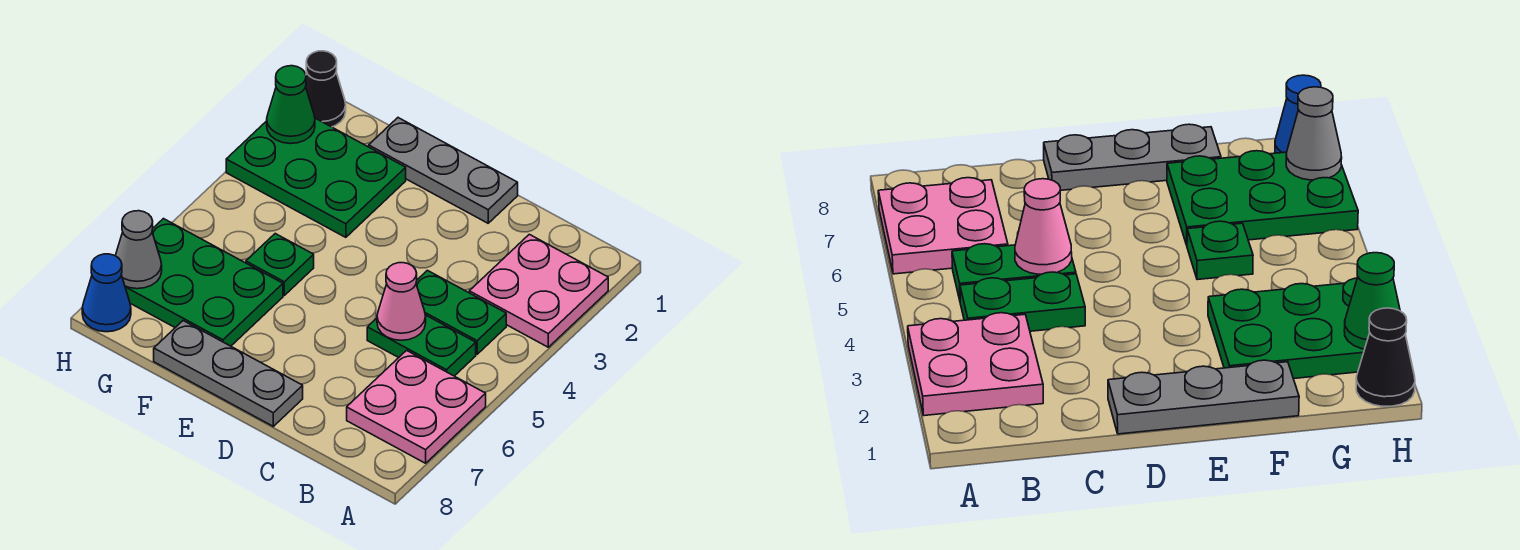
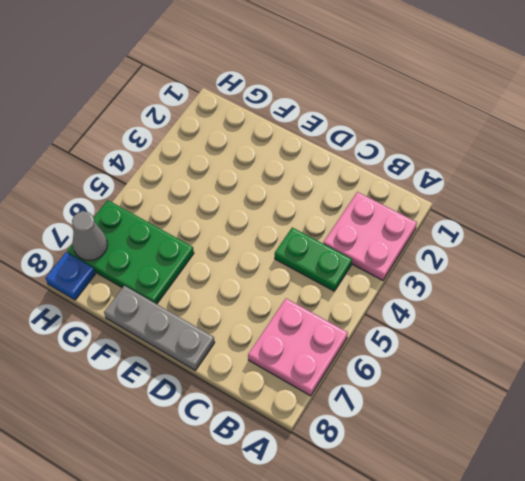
blue plate H8 level 1 -> blue cone H8 level 1
none -> green plate B5:C5 level 1
none -> grey plate D1:F1 level 1
none -> green plate F2:H3 level 1

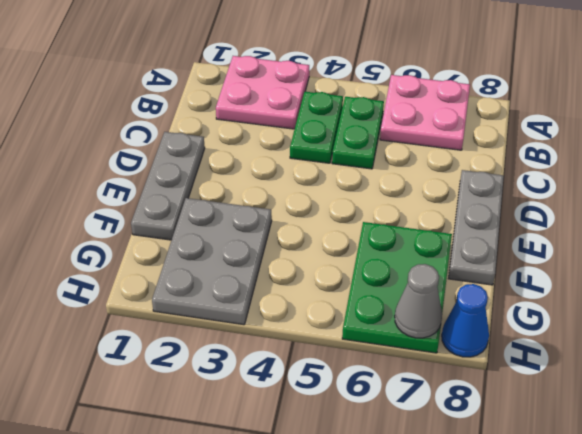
grey plate F2:H3 level 1 -> green plate F2:H3 level 1
none -> green plate F5 level 1
none -> black cone H1 level 1
none -> pink cone C5 level 2

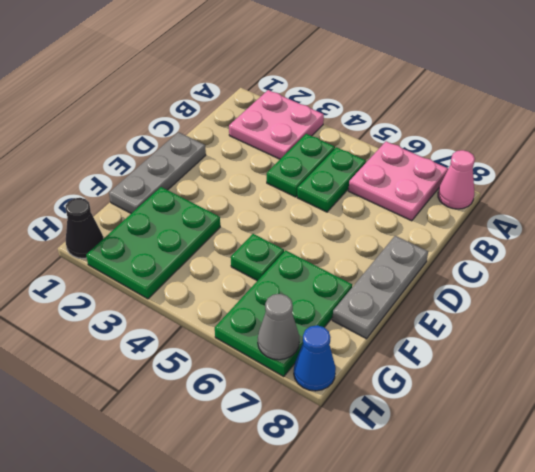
pink cone A8 level 1 -> pink cone C5 level 2
none -> green cone H2 level 2

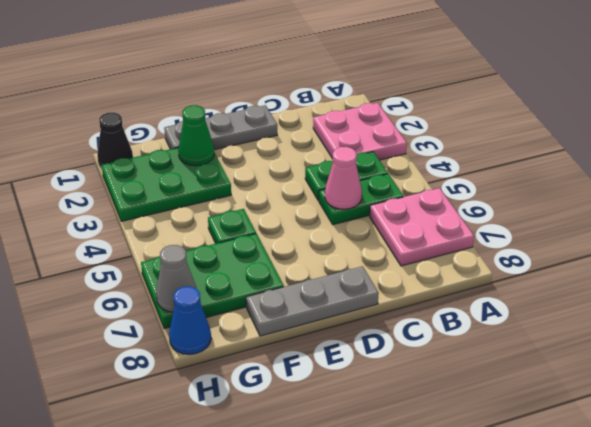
green cone F2 level 2 -> green cone H2 level 2

